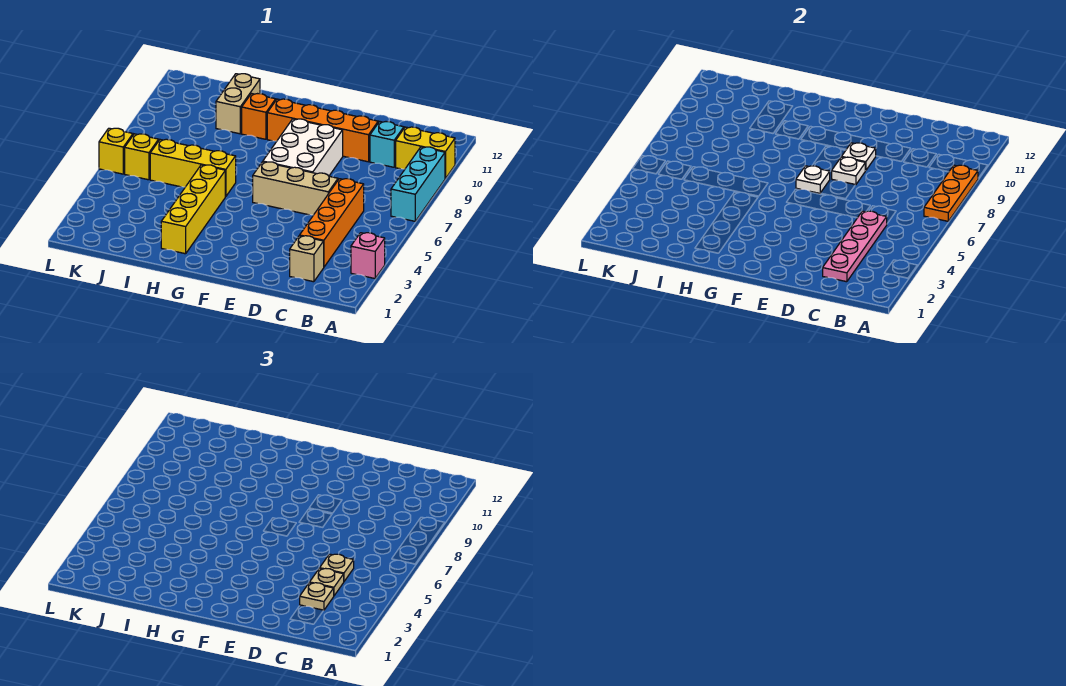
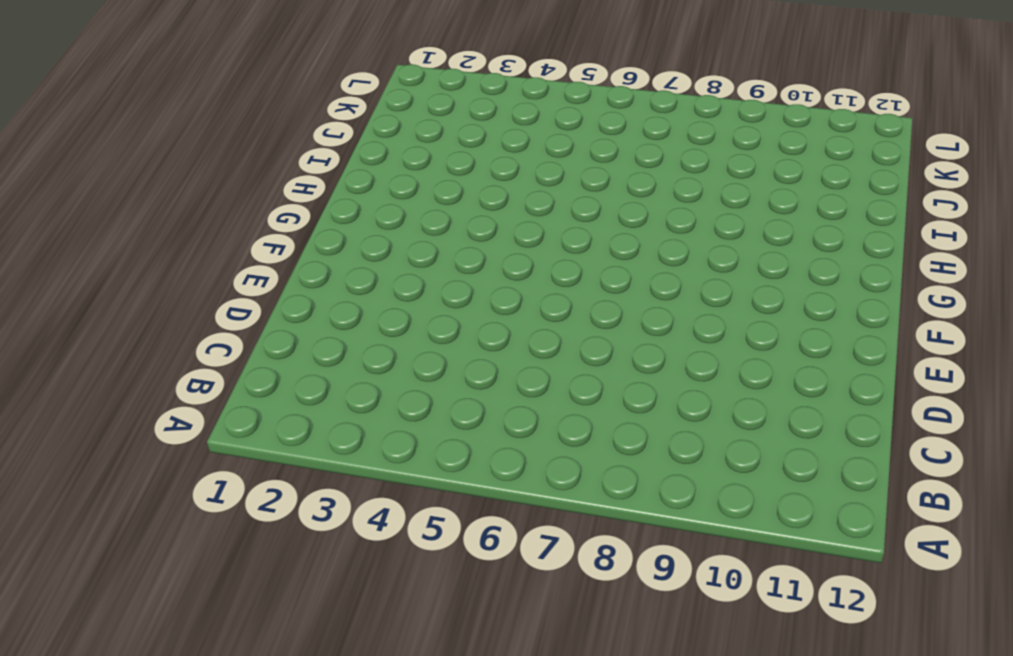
none -> pink brick A3 level 1
none -> cyan brick A7:A9 level 1
none -> yellow brick A10:B10 level 1

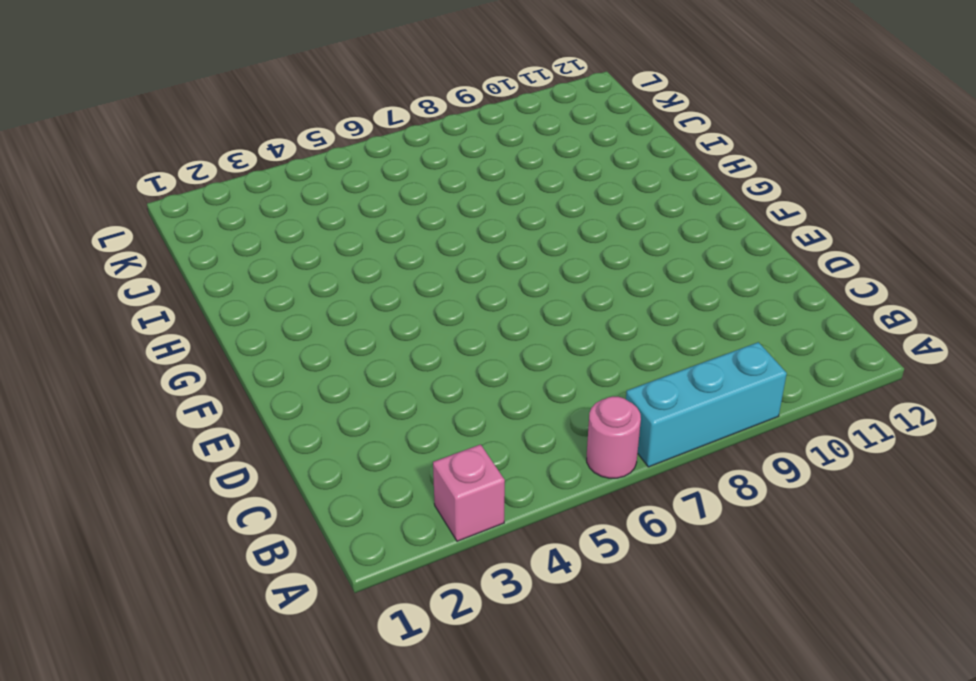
pink round brick A6 level 1 -> none
none -> yellow brick A10:B10 level 1
none -> tan brick C2 level 1
none -> orange brick C3:C6 level 1

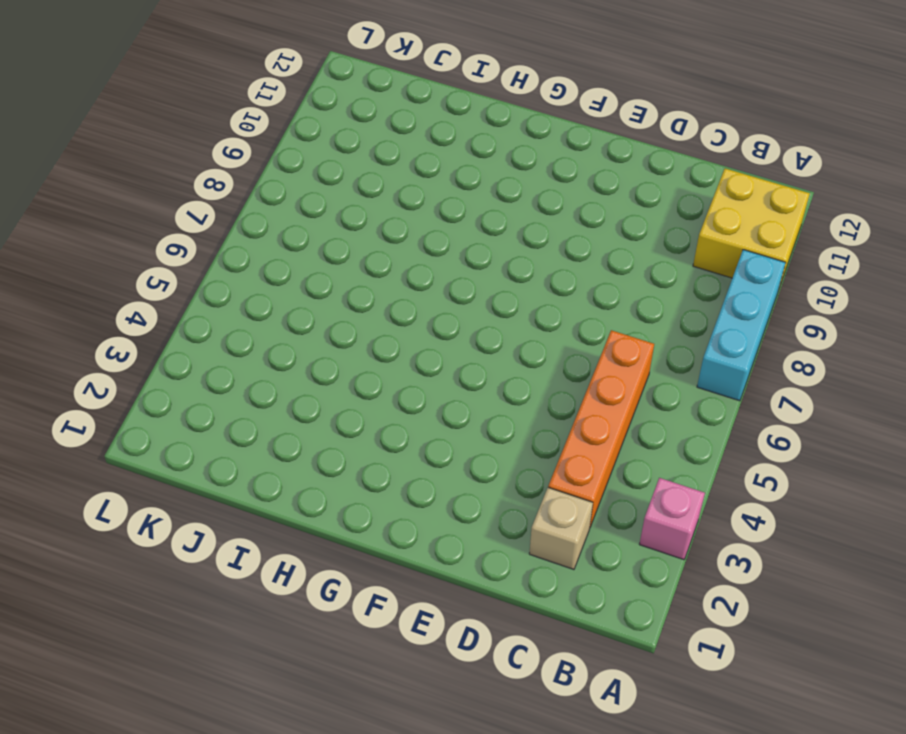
yellow brick A10:B11 level 1 -> yellow brick A10:B10 level 1
none -> cyan brick C10 level 1
none -> tan brick D6:F6 level 1
none -> orange brick D10:G10 level 1

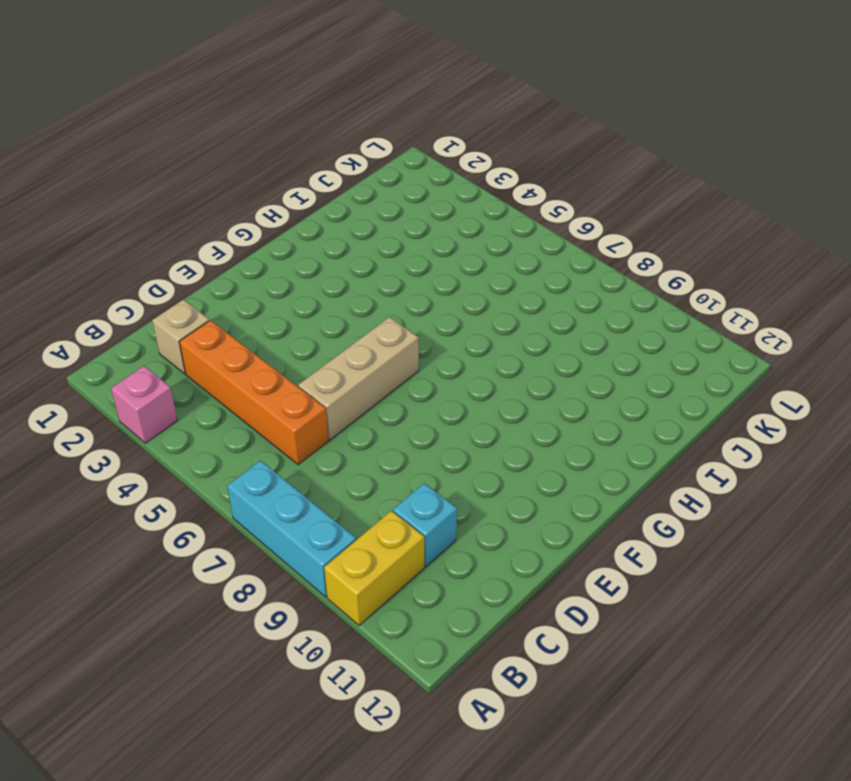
none -> orange brick D10:G10 level 1
none -> white brick E7:F9 level 1
none -> yellow brick H2:H5 level 1

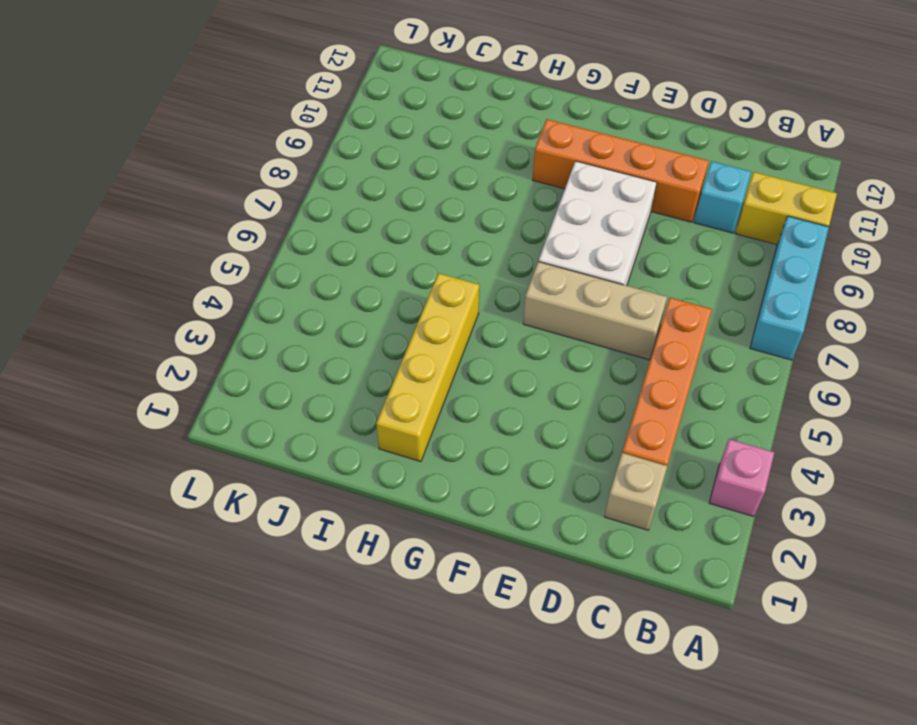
none -> yellow brick H6:J6 level 1
none -> orange brick H10 level 1
none -> tan brick I10:I11 level 1

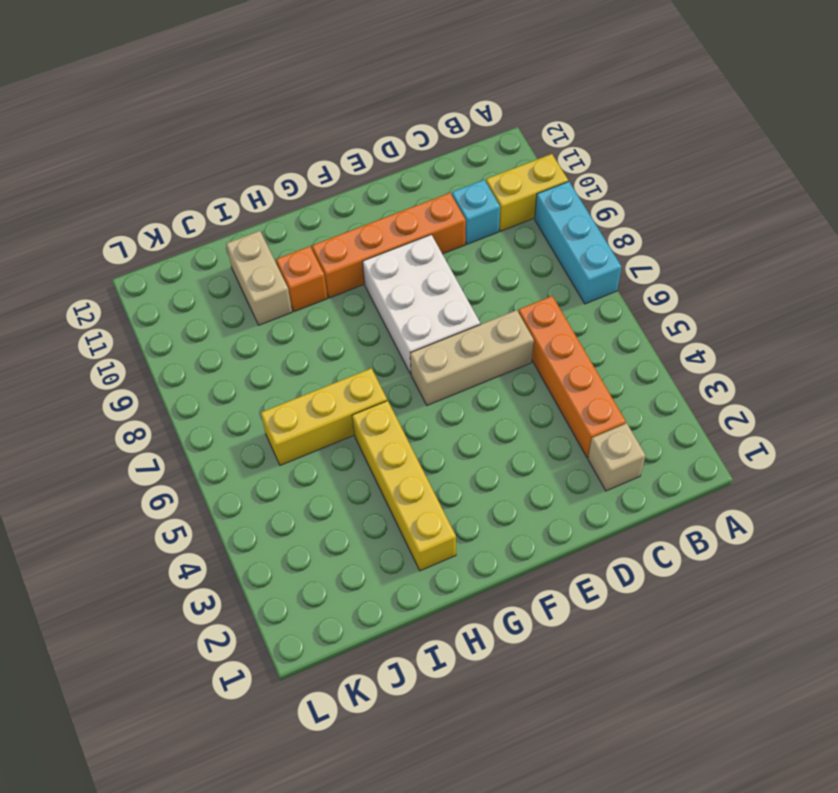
none -> pink brick A3 level 1
none -> yellow brick K6 level 1
none -> yellow brick L6 level 1

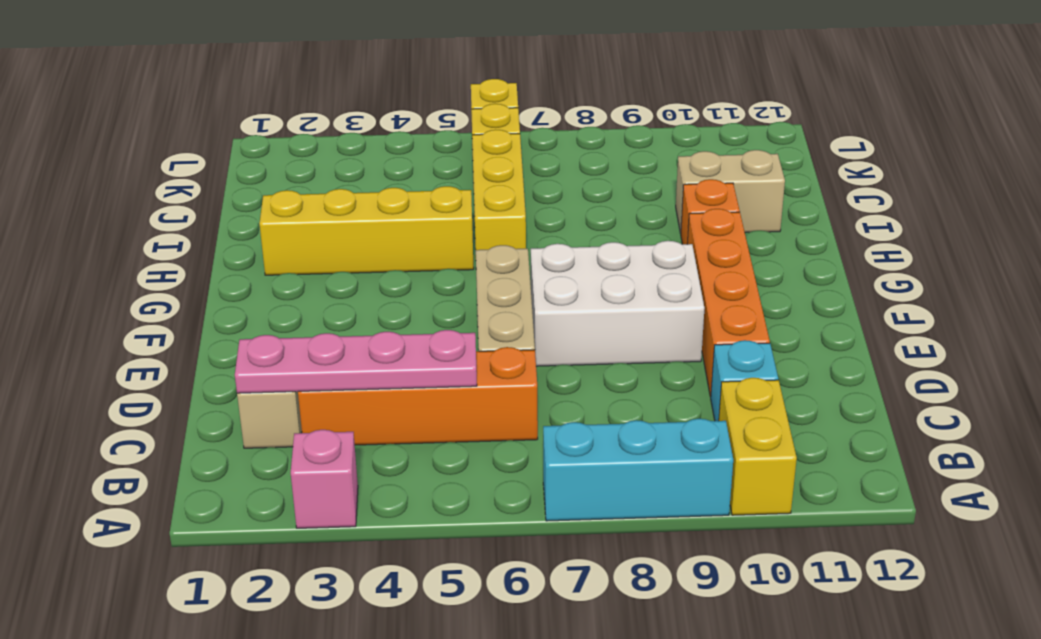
none -> orange plate A7:A9 level 2
none -> white plate E8 level 2
none -> white plate E9 level 2

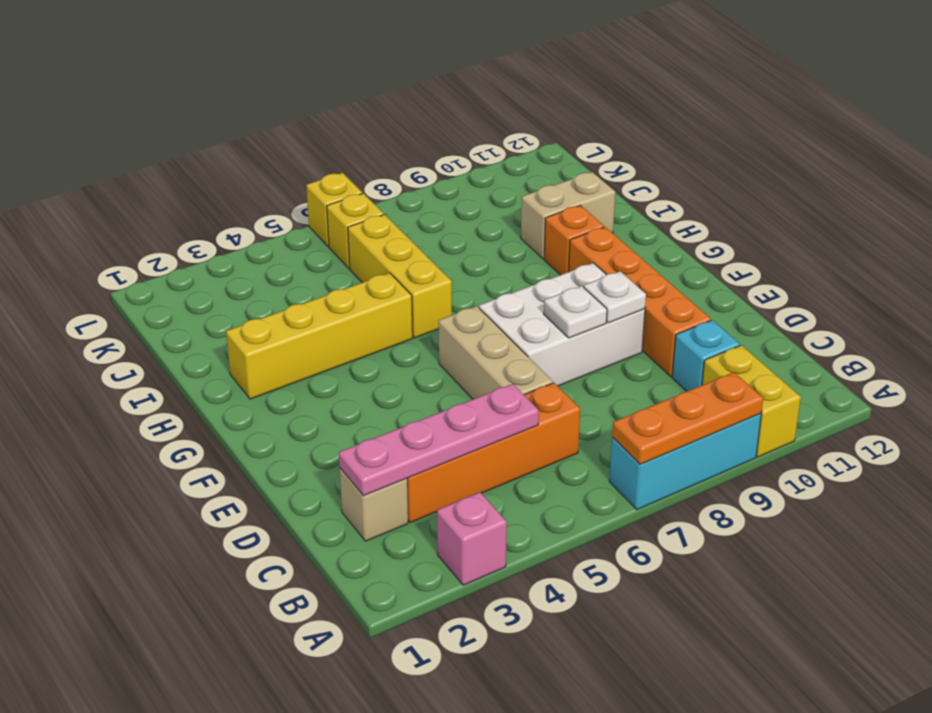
none -> white plate F7 level 2
none -> tan plate C3 level 3
none -> tan plate C4 level 3

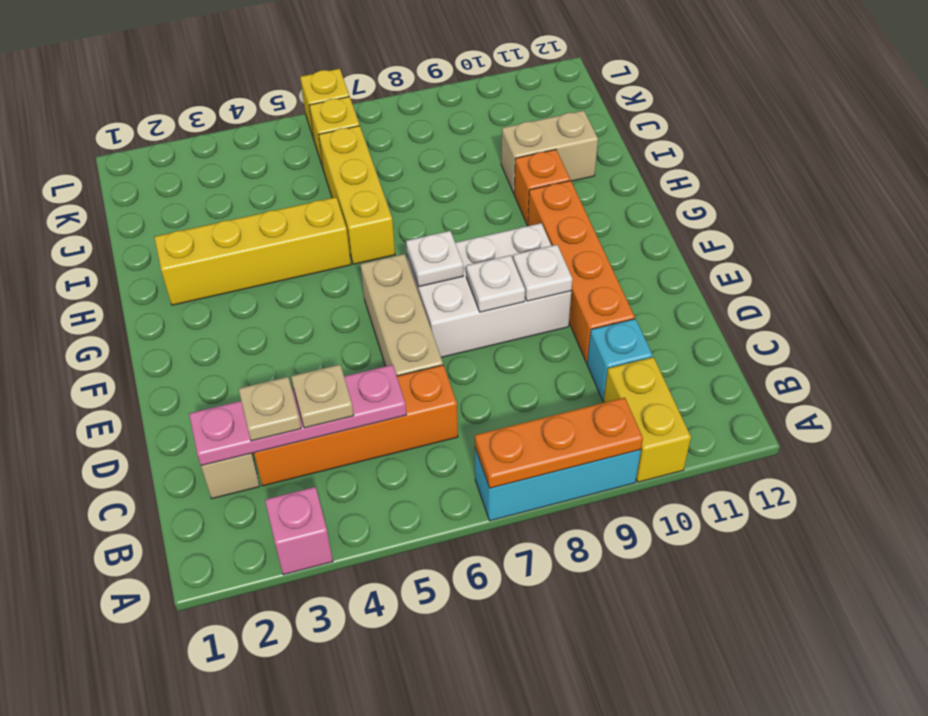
none -> tan plate C5 level 3

